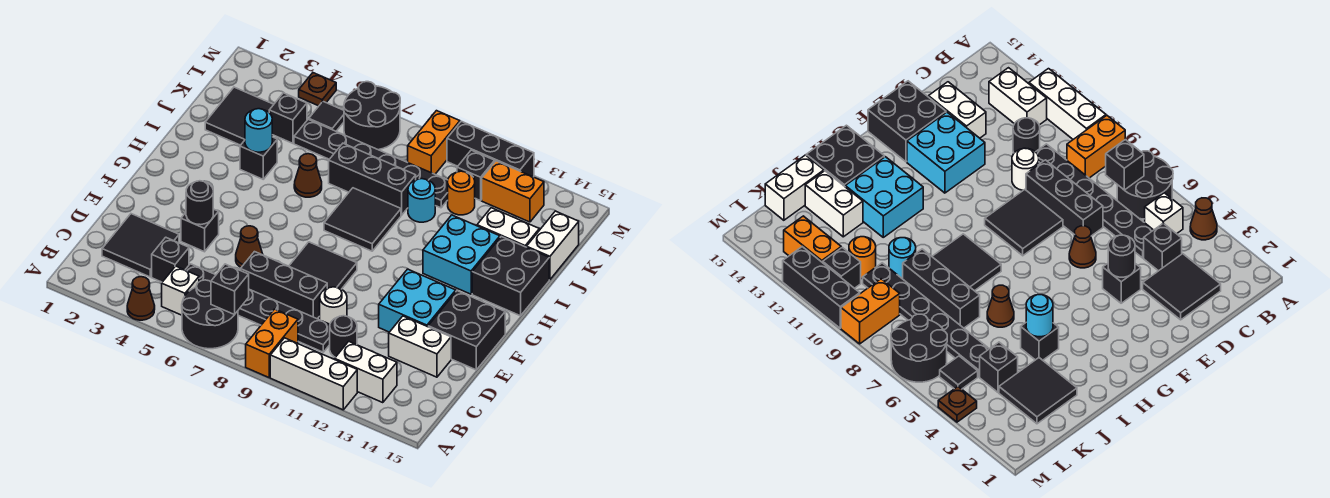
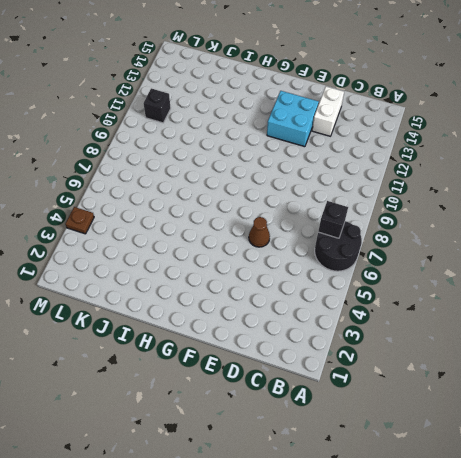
none -> brown cone A4 level 1
none -> orange brick A9:B9 level 1
none -> white brick A10:A12 level 1
none -> white brick B5 level 1

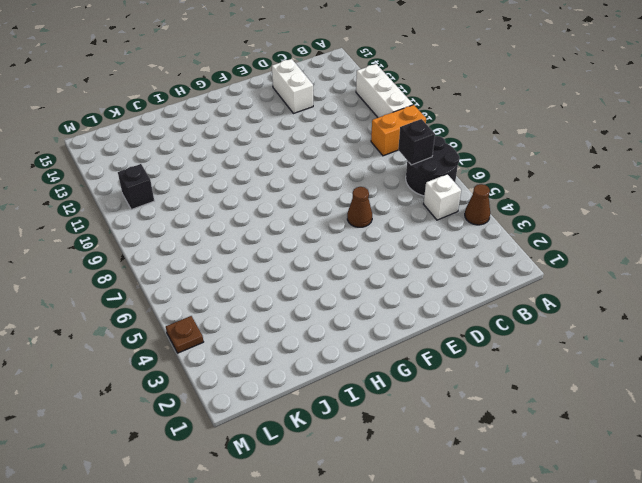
none -> white brick B12:B13 level 1
none -> black tile C2:D3 level 1
none -> black brick C4 level 1
none -> black plate C5:C10 level 1

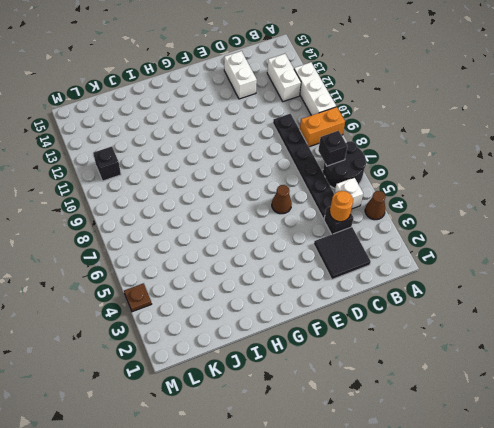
orange round brick C4 level 2 -> orange round brick K11 level 1
none -> black round brick C11 level 1
none -> black brick D7:D9 level 1
none -> white round brick D10 level 1
none -> black brick E4 level 1

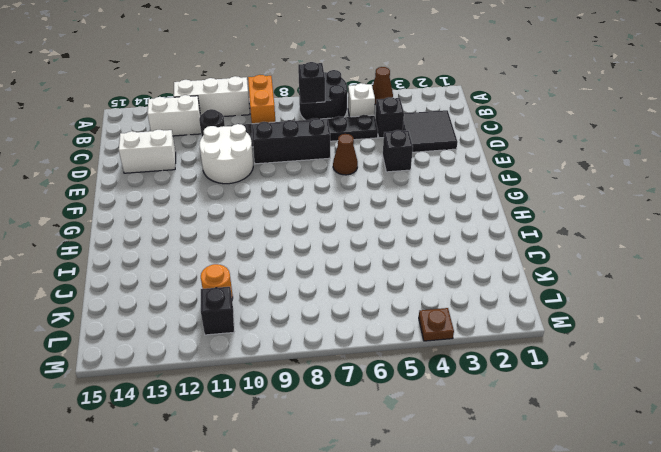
white round brick D10:E11 level 1 -> white round brick D10 level 1
none -> black tile E8:F9 level 1
none -> cyan brick E12:F13 level 1
none -> black brick E14:F15 level 1
none -> black tile H8:I9 level 1

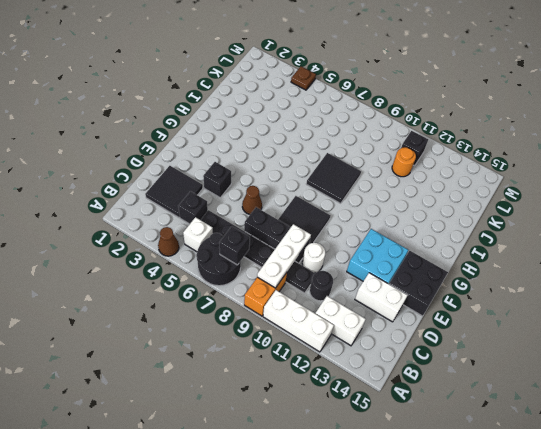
white plate B9:D9 level 2 -> none
none -> cyan brick H12:I13 level 1
none -> black brick H14:I15 level 1
none -> black brick I4 level 1
none -> brown cone I6 level 1

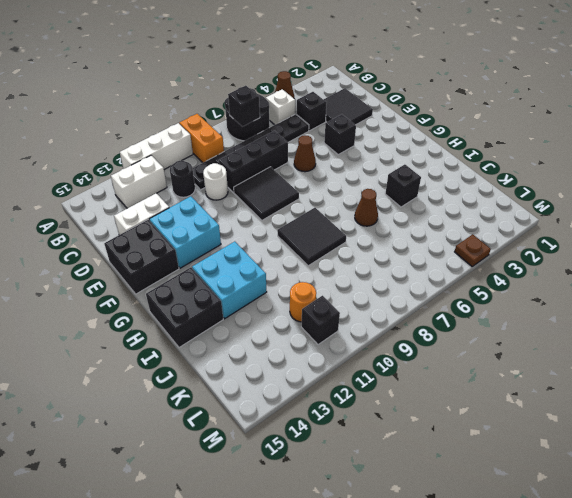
none -> black tile J2:K3 level 1
none -> black brick J7:J9 level 1
none -> cyan round brick J10 level 1
none -> white brick J13:J14 level 1

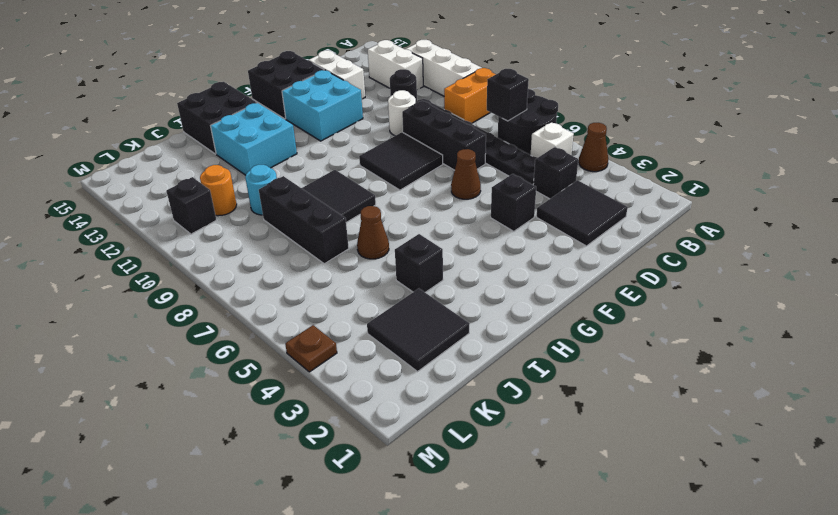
none -> white brick J13:J14 level 1
none -> white brick J15:K15 level 1
none -> black brick K4 level 1
none -> black plate K5:K10 level 1

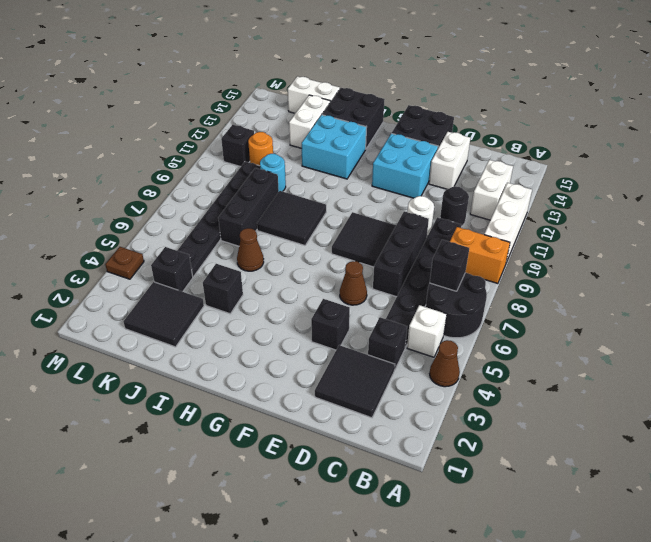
none -> black tile L5 level 1
none -> black round brick L6:M7 level 1
none -> orange brick L9:M9 level 1
none -> orange brick L12:L13 level 1

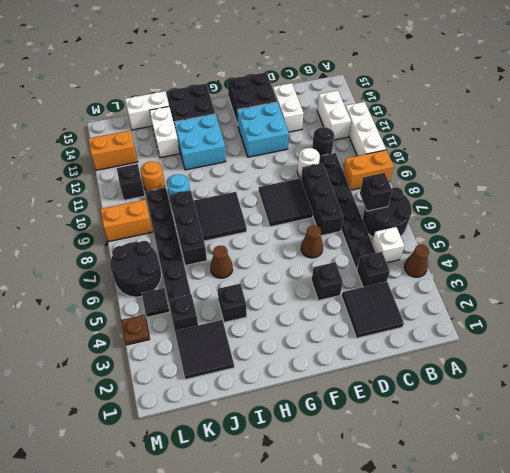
orange brick L13:M13 level 1 -> orange brick L12:L13 level 1
none -> black brick M10:M12 level 1
none -> black round brick E4 level 2
none -> cyan round brick I4 level 2

